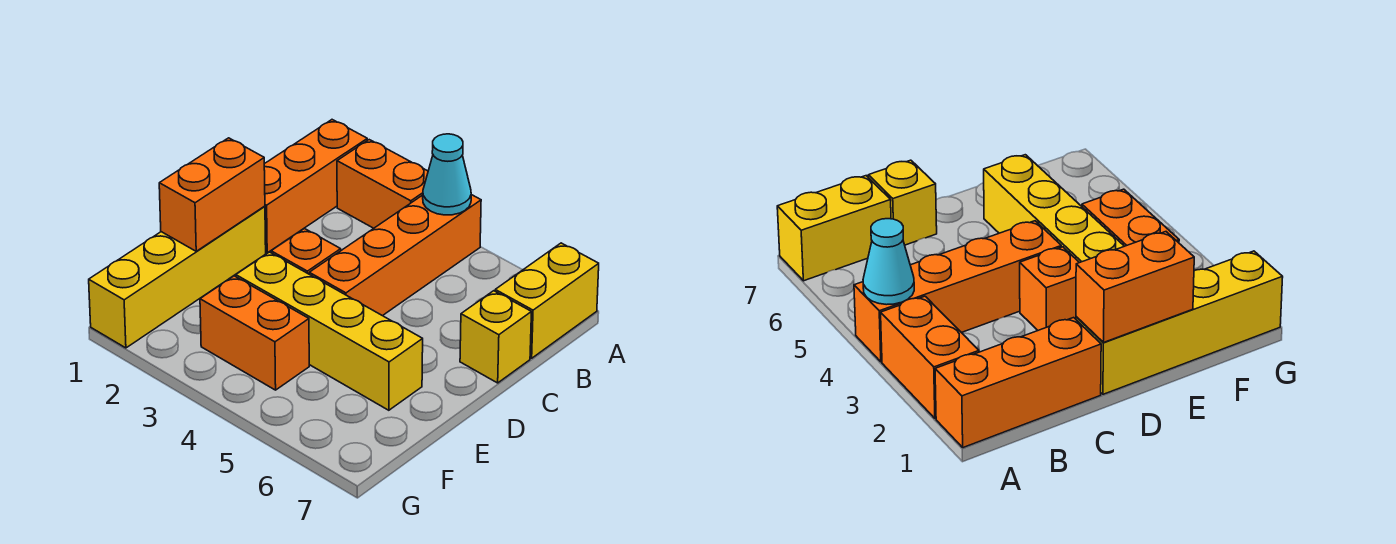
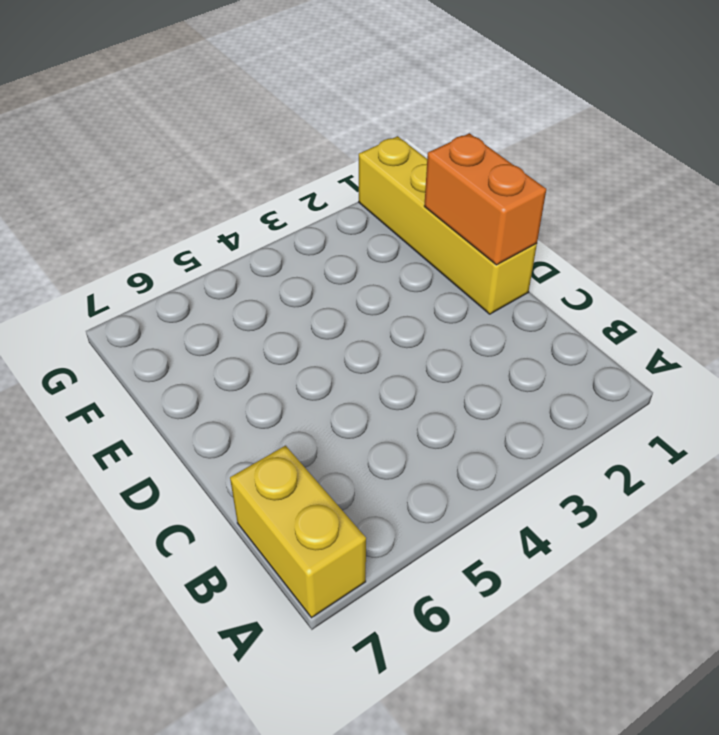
none -> orange brick A1:C1 level 1
none -> orange brick A2:A3 level 1

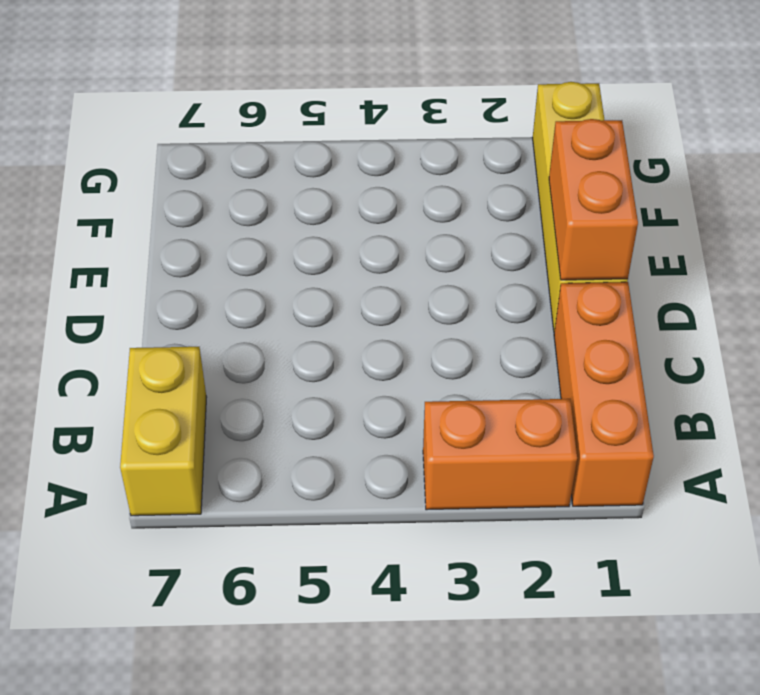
none -> orange brick A4:D4 level 1
none -> yellow brick C7 level 1

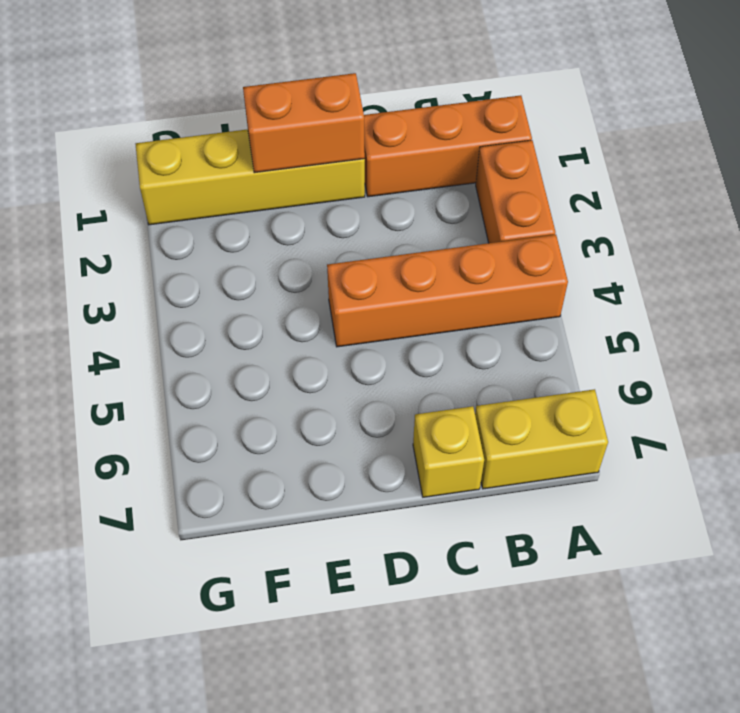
none -> orange brick D3 level 1
none -> yellow brick E3:E6 level 1

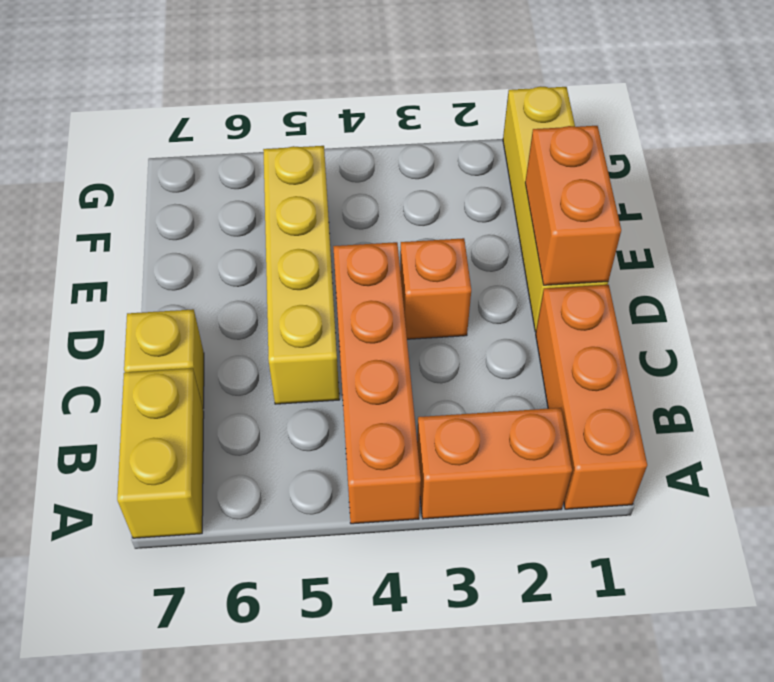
yellow brick C5:F5 level 1 -> yellow brick E3:E6 level 1
none -> orange brick F3:F4 level 1
none -> cyan cone A4 level 2

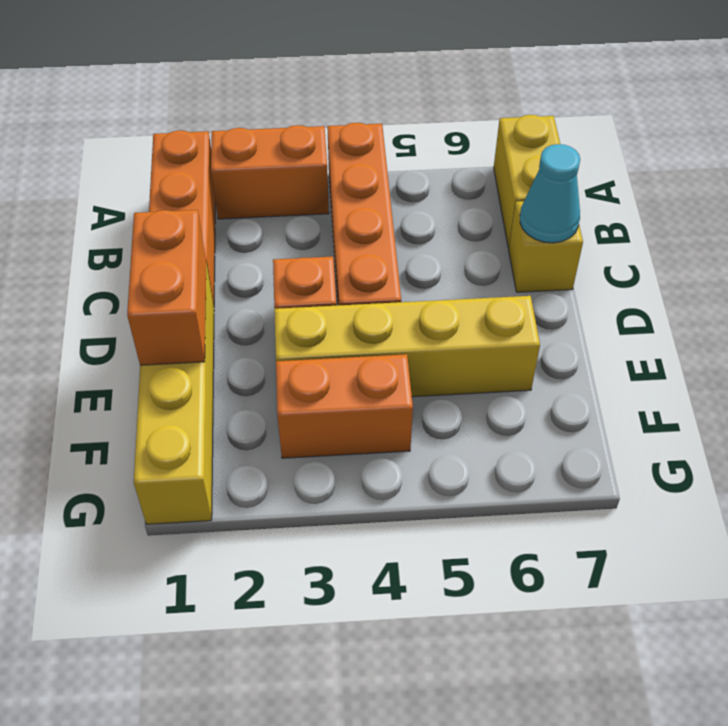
cyan cone C7 level 2 -> cyan cone A4 level 2

